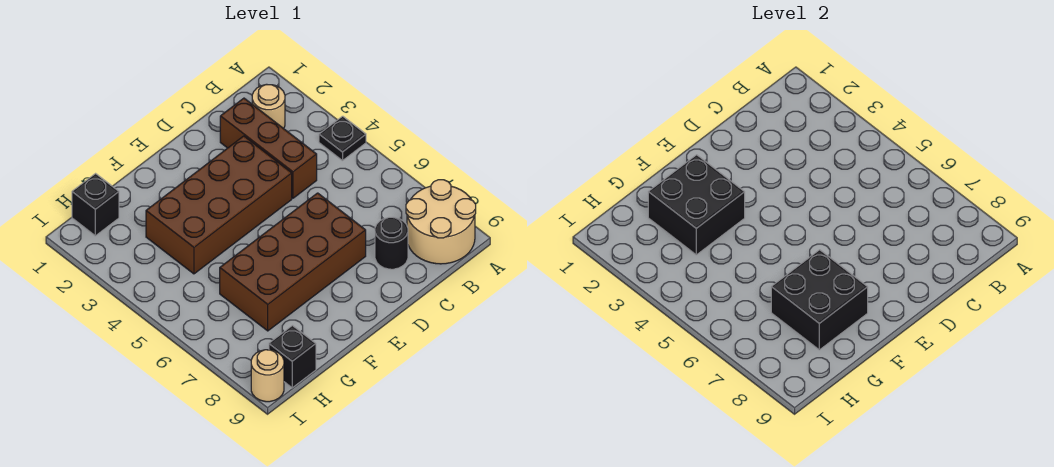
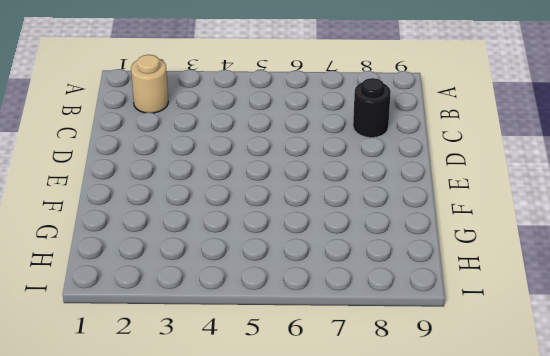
none -> black plate A4 level 1
none -> tan round brick A8:B9 level 1
none -> brown brick C2:C4 level 1

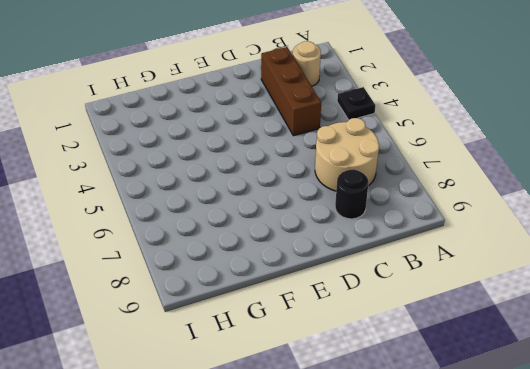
tan round brick B6:C7 level 1 -> tan round brick A8:B9 level 1
none -> brown brick D3:G4 level 1
none -> brown brick D6:G7 level 1
none -> black brick H1 level 1

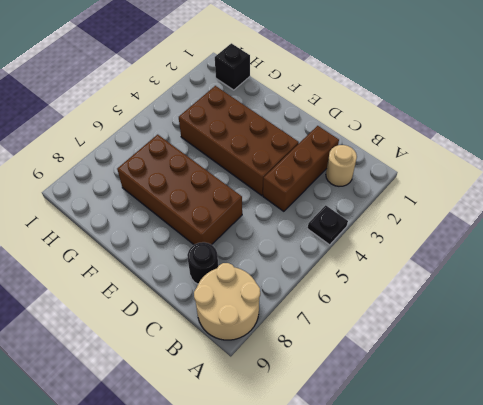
none -> black brick H9 level 1
none -> tan round brick I9 level 1
none -> black brick F2:G3 level 2

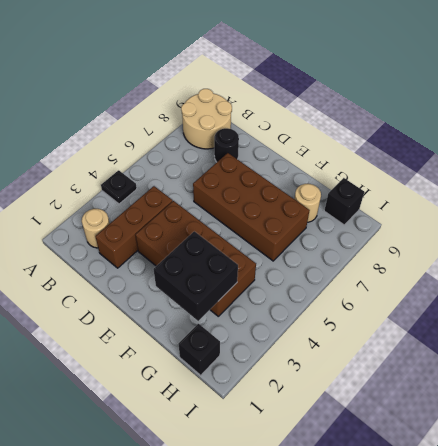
tan round brick G8 level 1 -> tan round brick I9 level 1
none -> black brick F7:G8 level 2

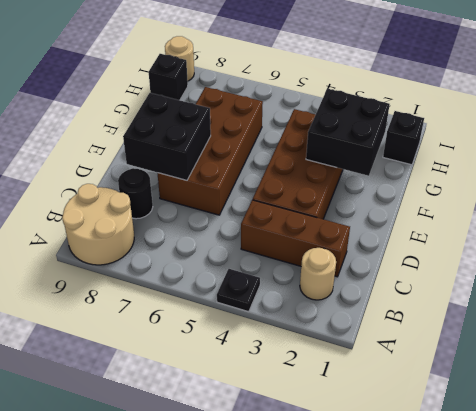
black brick D7:E8 level 2 -> black brick F7:G8 level 2

